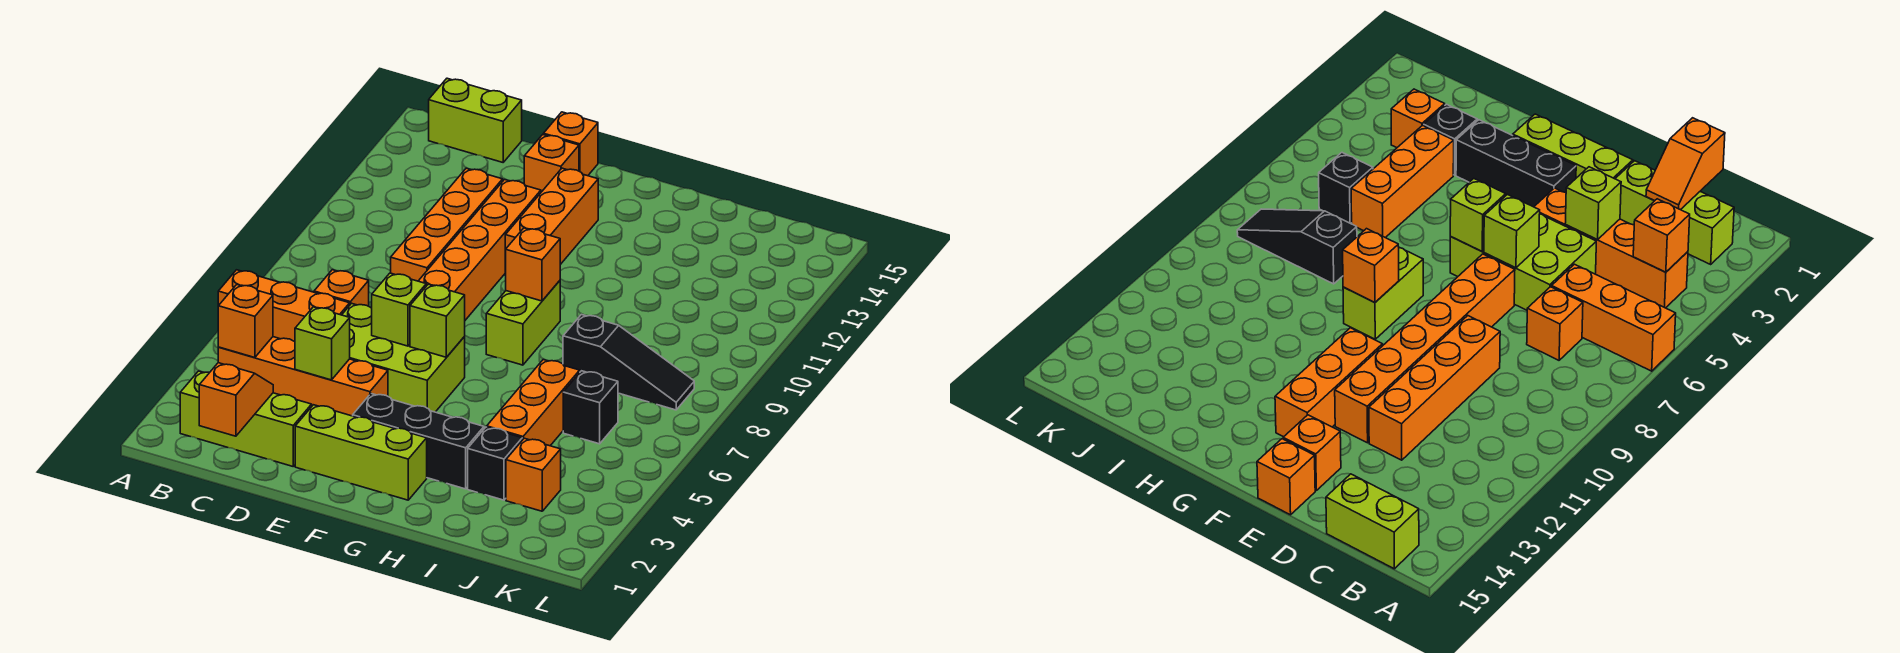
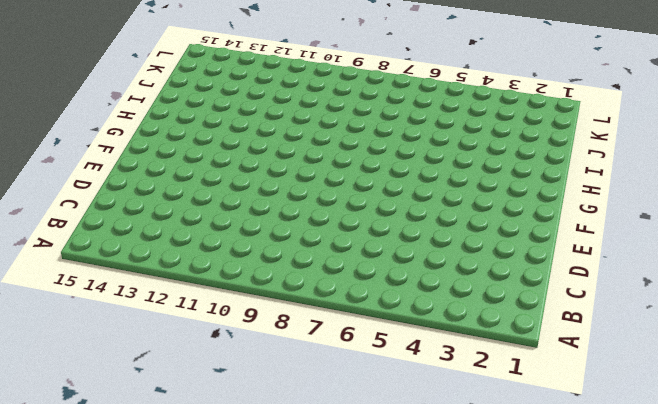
none -> orange brick A6:C6 level 1
none -> lime brick B2:D2 level 1
none -> orange brick B4:E4 level 1

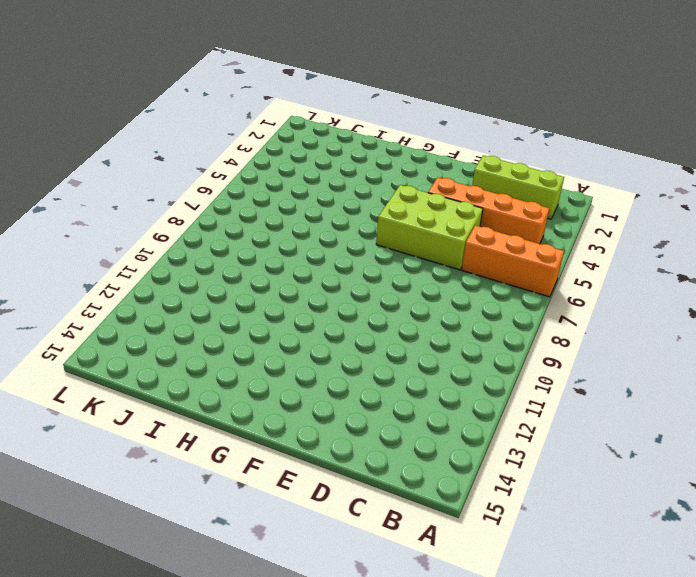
none -> lime brick B15:C15 level 1
none -> orange brick C7 level 1
none -> orange brick D9:D12 level 1

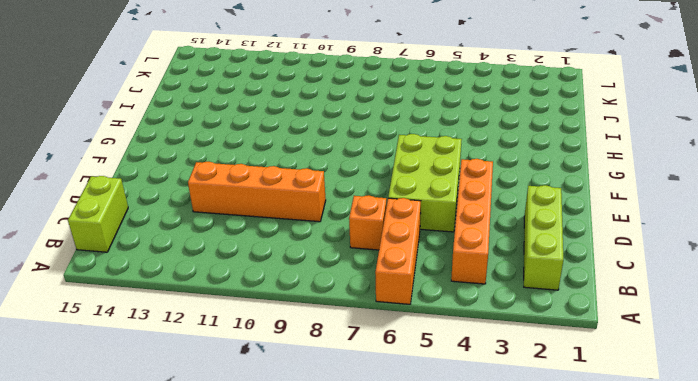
none -> lime brick E2:G2 level 1
none -> orange brick E7:E12 level 1
none -> orange brick E14 level 1

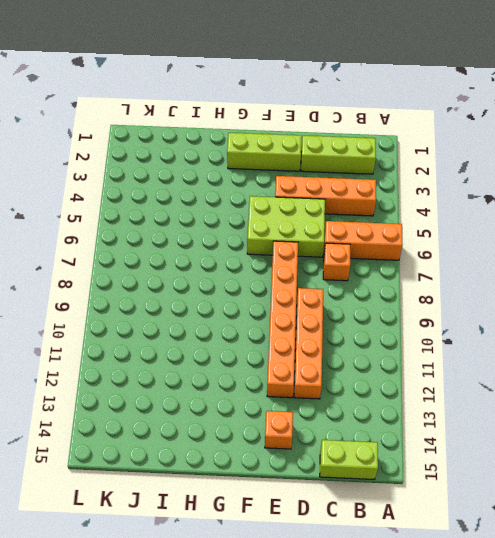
none -> orange brick E15 level 1
none -> black brick F3:H3 level 1
none -> orange brick F11:F13 level 1

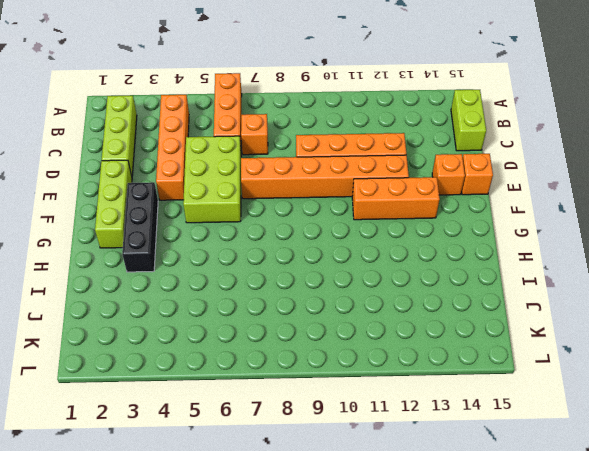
none -> lime brick G8:G9 level 1
none -> black brick I3 level 1
none -> orange brick I4:I6 level 1

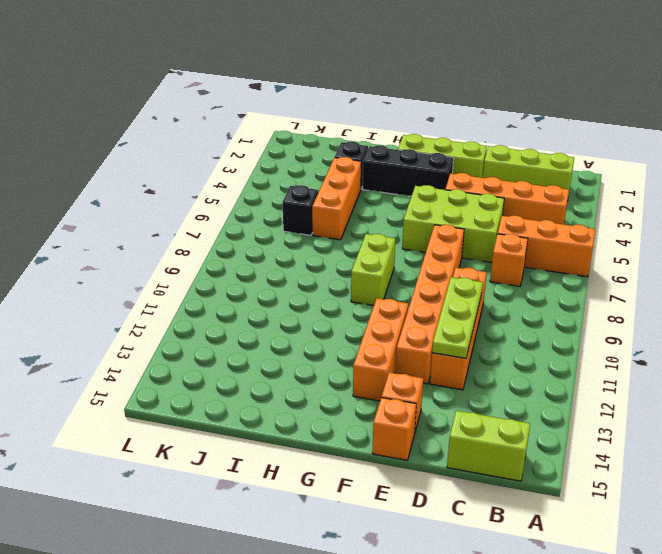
lime plate D10:D12 level 2 -> none
none -> black slope I8:K8 level 1 top I
none -> orange brick J3 level 1
none -> orange brick B4 level 2

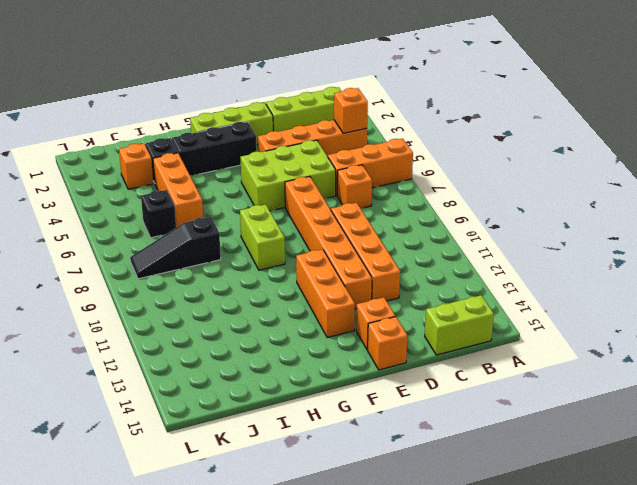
none -> orange slope C1:C2 level 2 top 1
none -> lime brick D4 level 2
none -> lime brick E6 level 2

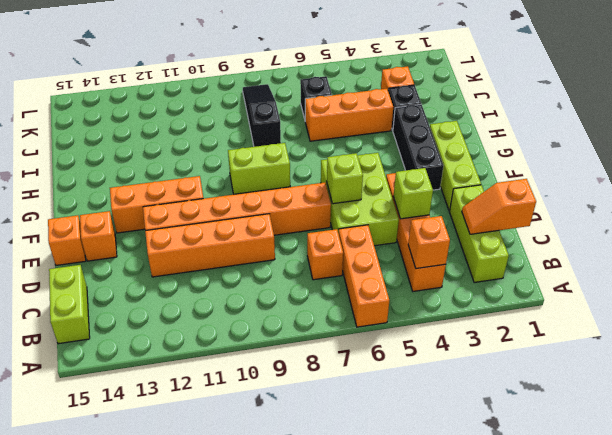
none -> lime brick F6 level 2
none -> orange brick G9 level 2

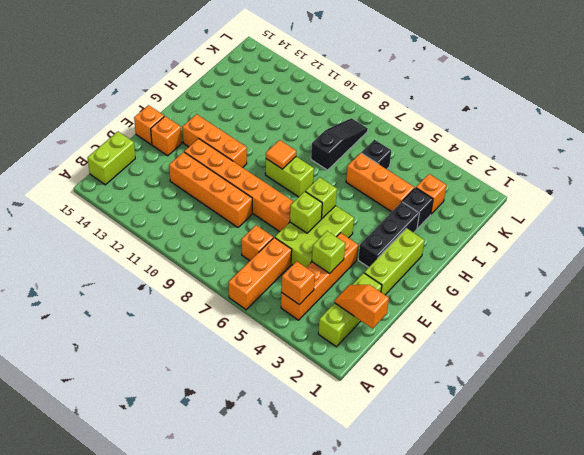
orange tile G9 level 2 -> orange brick G9 level 2

